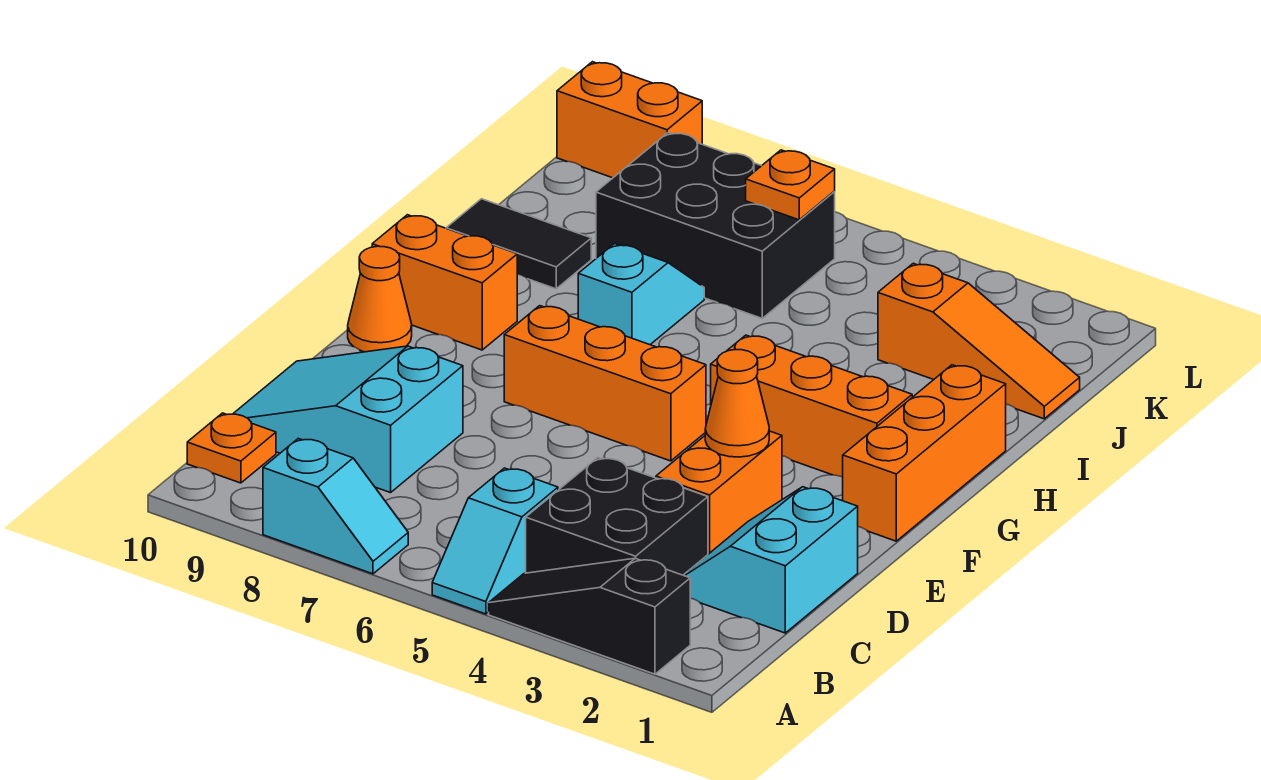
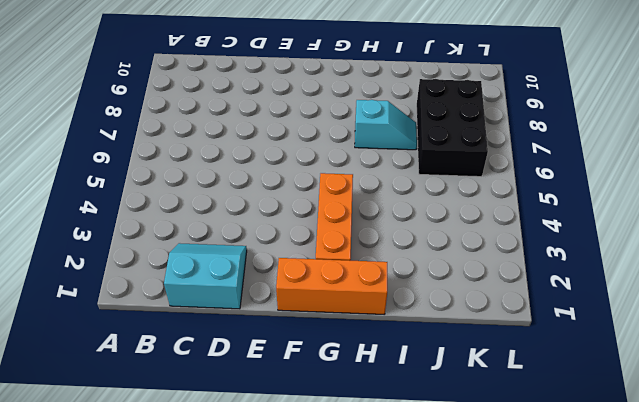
none -> black slope A2:A4 level 1 top 2
none -> cyan slope A5:B5 level 1 top B
none -> cyan slope A7:A8 level 1 top 8

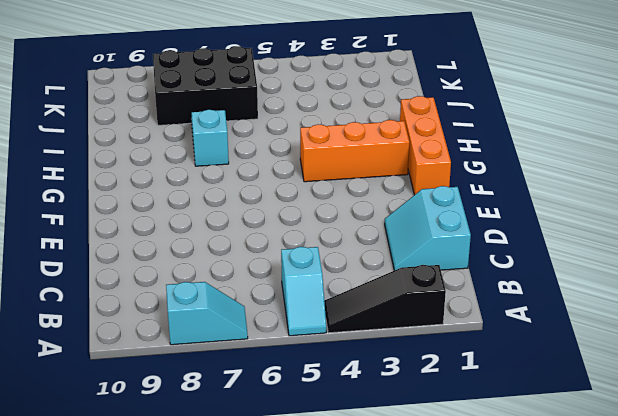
none -> black brick B3:C4 level 1
none -> orange plate B10 level 1
none -> cyan slope C8:D10 level 1 top 8

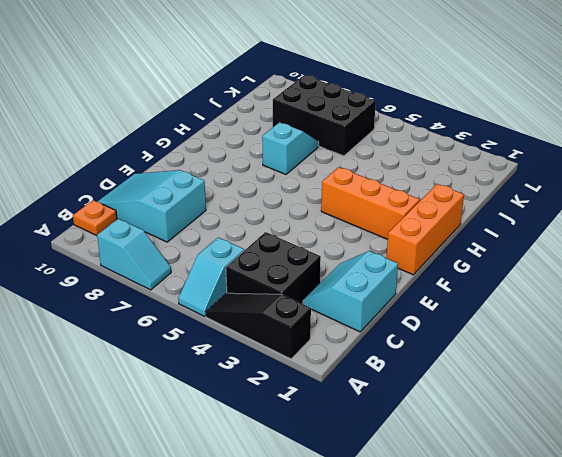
none -> orange brick D3:E3 level 1
none -> orange brick F5:F7 level 1
none -> orange cone F10 level 1

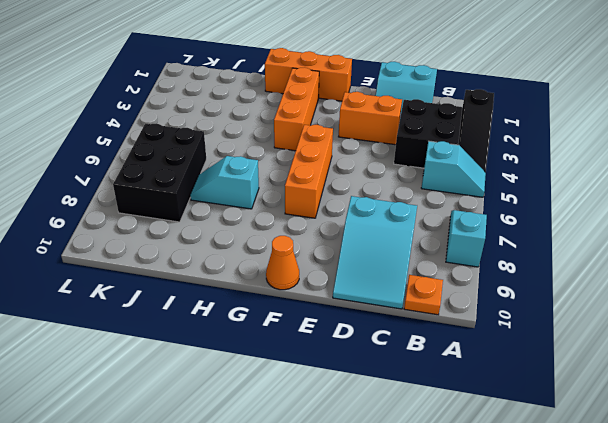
none -> orange brick G9:G10 level 1
none -> black tile I9:I10 level 1
none -> orange slope J1:J3 level 1 top 3

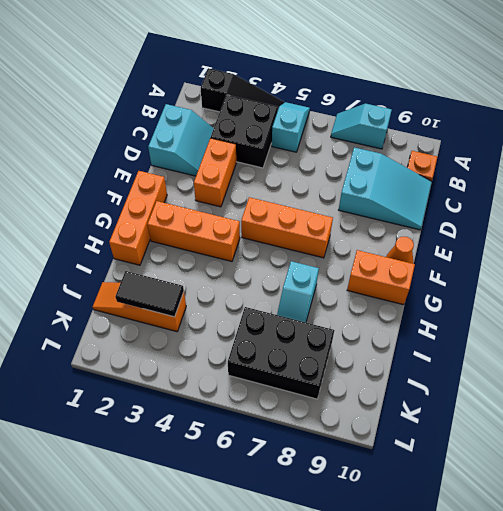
black tile J2:J3 level 2 -> black tile I9:I10 level 1
none -> orange brick L9:L10 level 1
none -> orange cone E3 level 2
none -> orange plate K6 level 2

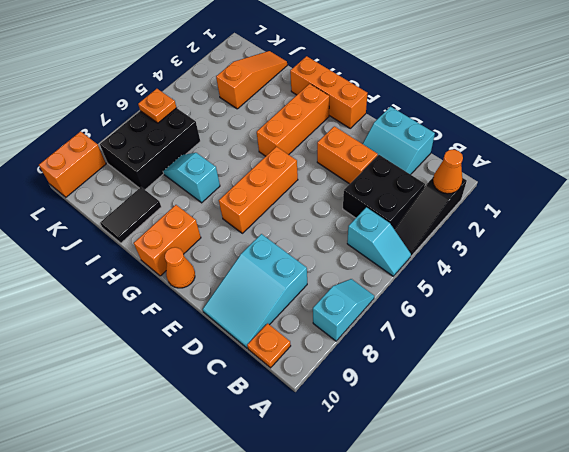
orange cone A2 level 2 -> orange cone E3 level 2

